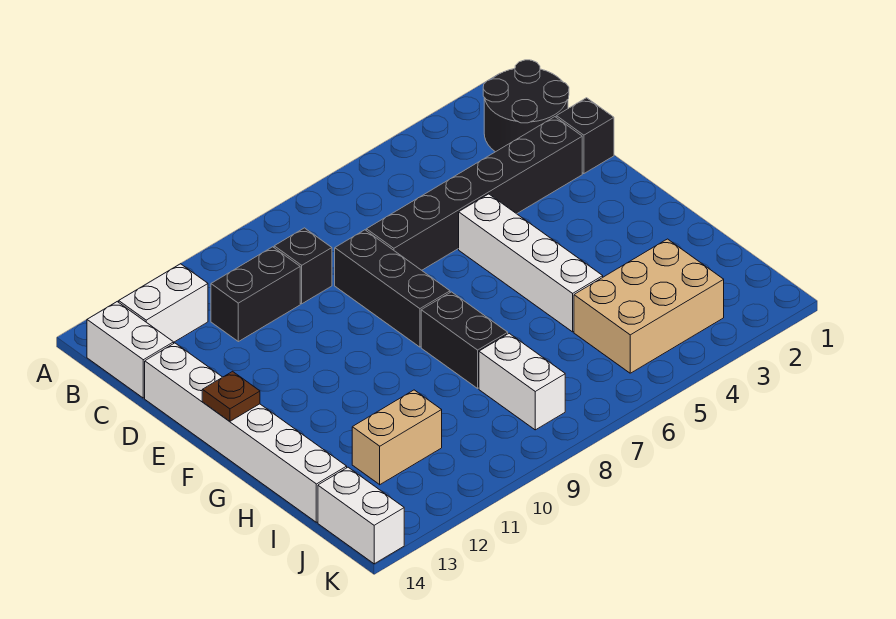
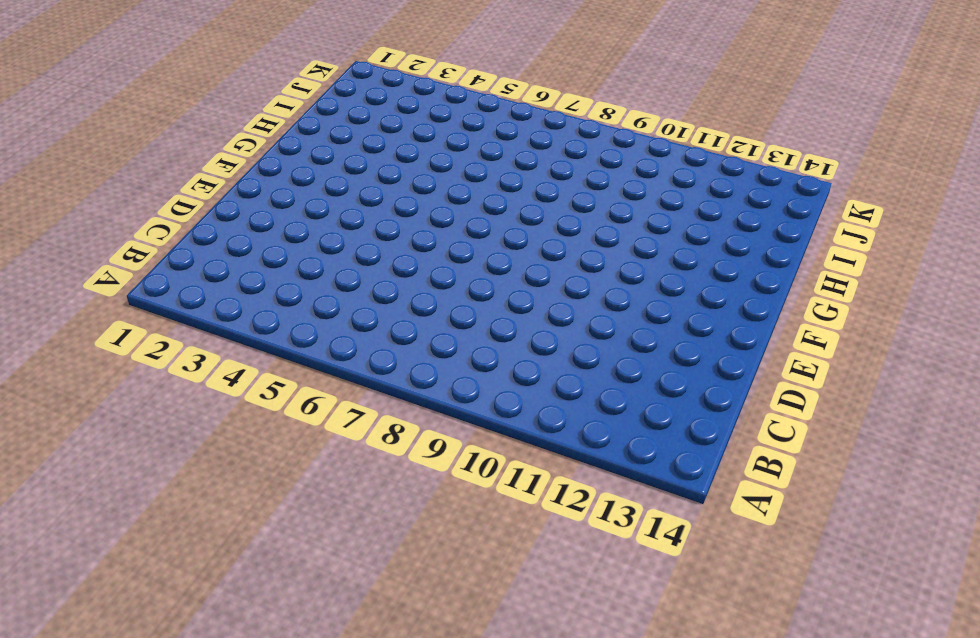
none -> black round brick B1:C2 level 1
none -> white brick B12:B13 level 1
none -> white brick B14:C14 level 1

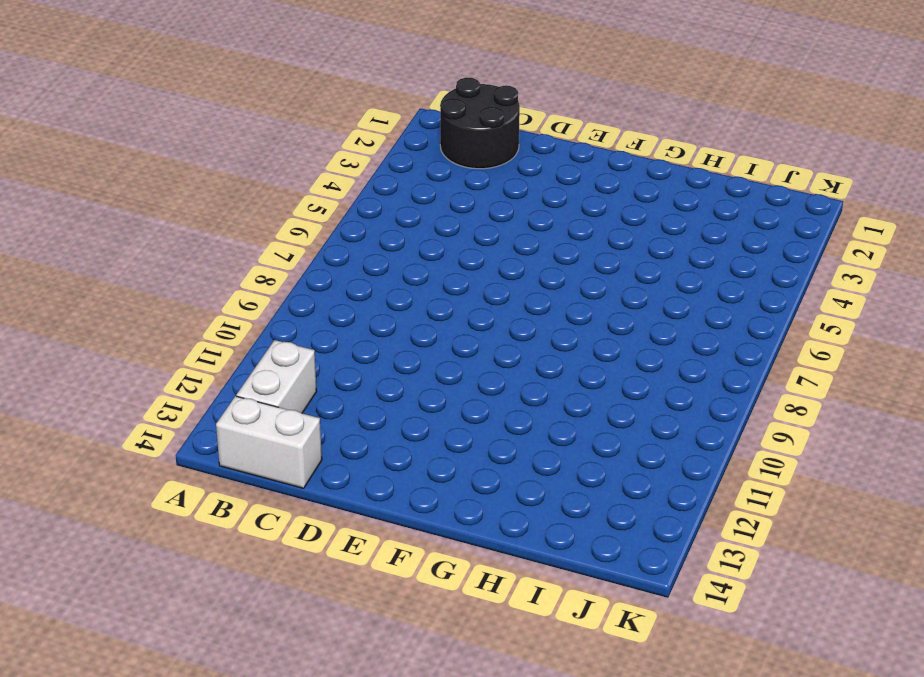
none -> black brick C9 level 1
none -> black brick C10:C11 level 1
none -> black brick D1 level 1

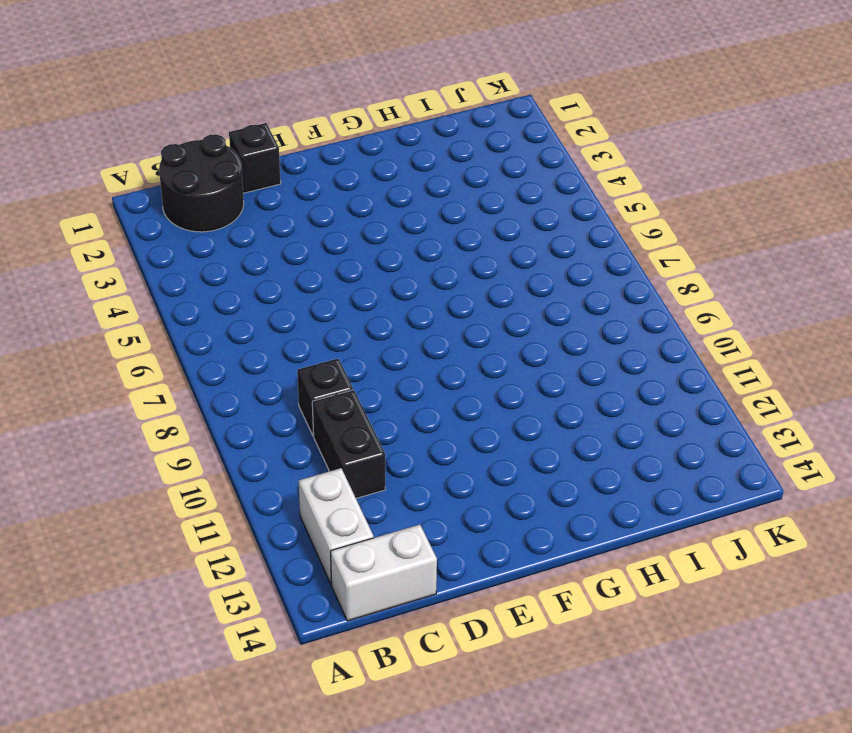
none -> black brick D2:D7 level 1
none -> black brick D8:F8 level 1
none -> white brick D14:I14 level 1

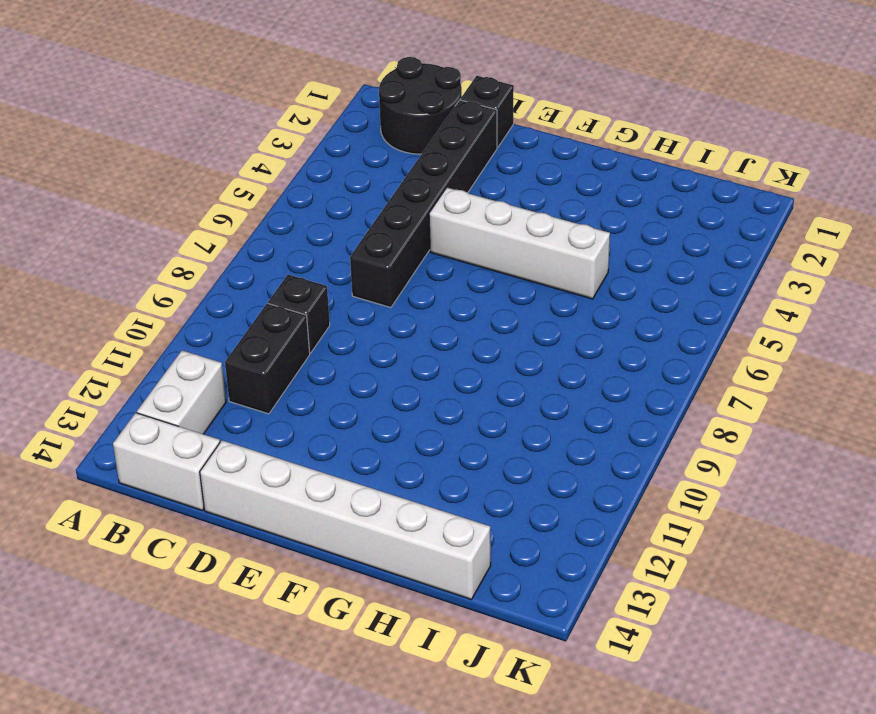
none -> black brick D8:F8 level 1
none -> black brick G8:H8 level 1
none -> tan brick I3:J5 level 1

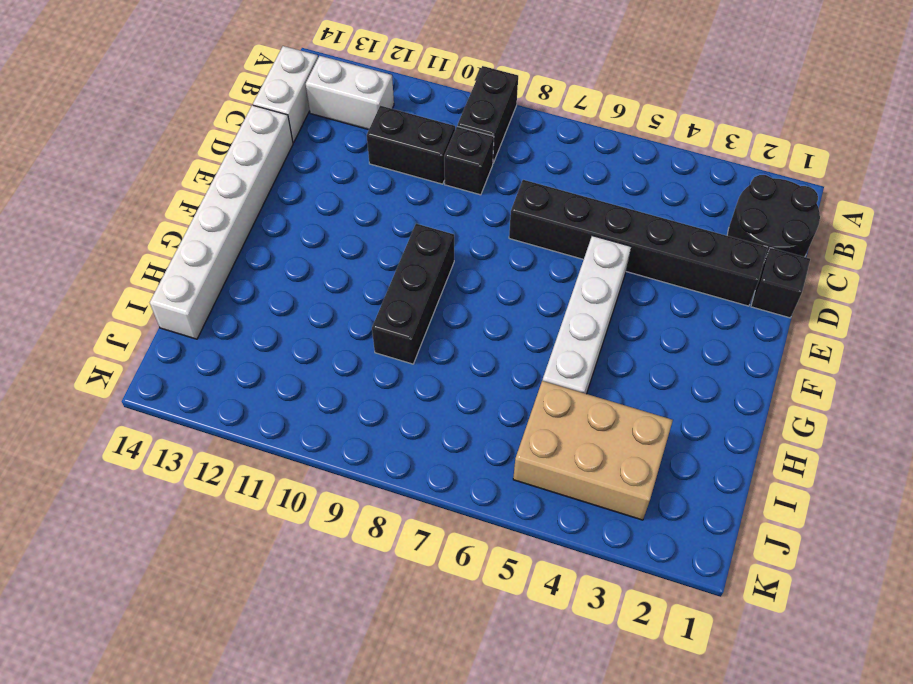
black brick A9:B9 level 1 -> black brick G8:H8 level 1
black brick F9:H9 level 1 -> black brick D8:F8 level 1
none -> white brick I8:J8 level 1
none -> tan brick I11:I12 level 1
none -> white brick J14:K14 level 1

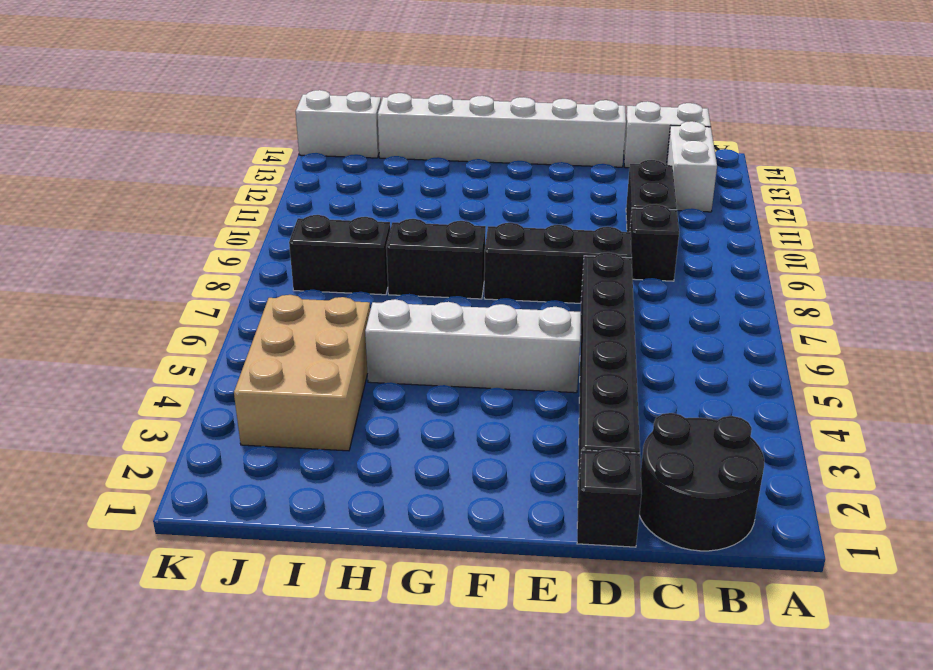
black brick I8:J8 level 1 -> white brick I8:J8 level 1
none -> tan brick I11:I12 level 1
none -> brown plate F14 level 2

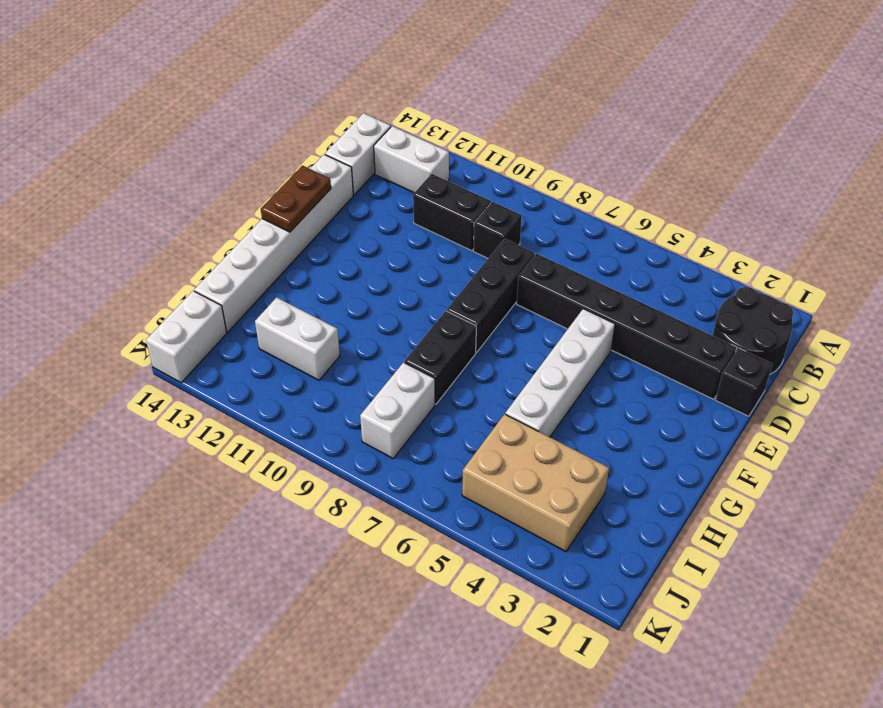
brown plate E14:F14 level 2 -> brown plate F14 level 2
white brick I11:I12 level 1 -> tan brick I11:I12 level 1

